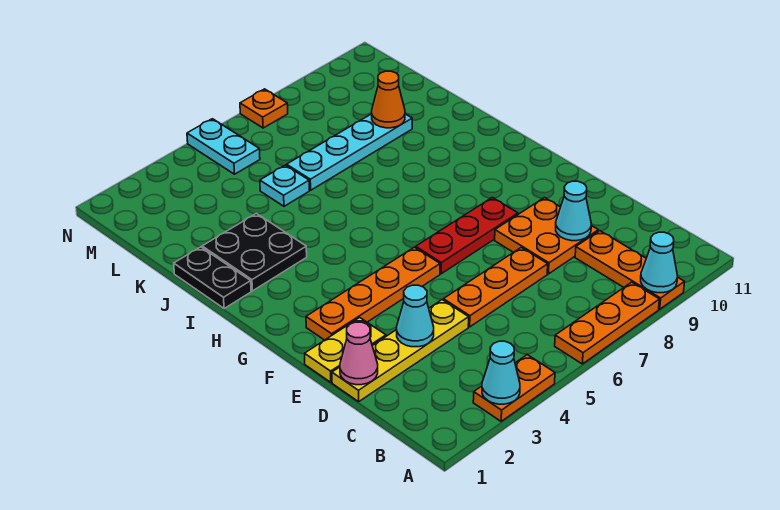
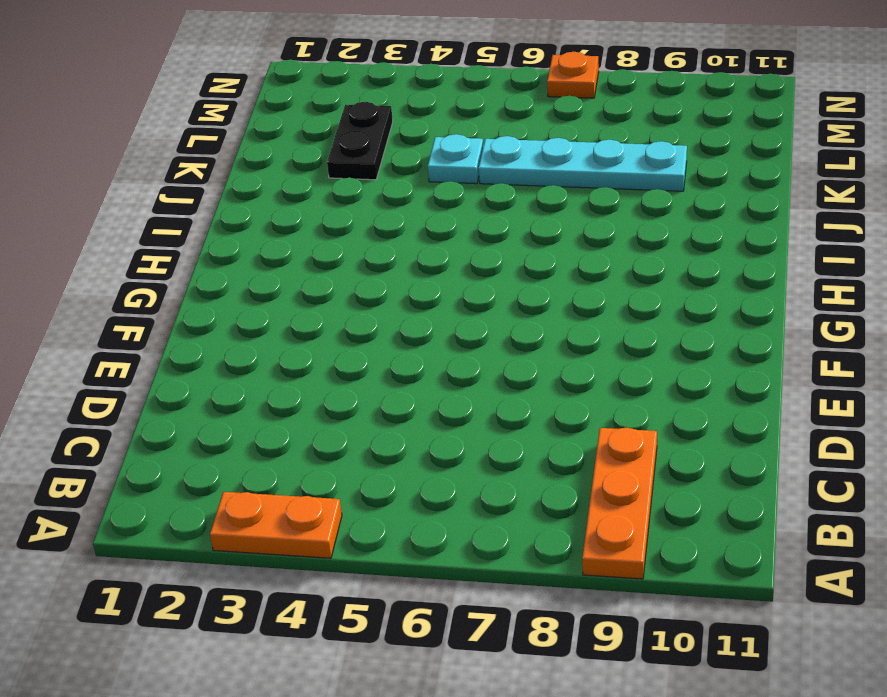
black plate K3:L3 level 1 -> black plate I1:J1 level 1
none -> orange plate A6:A8 level 1
none -> yellow plate D1:D4 level 1
none -> orange plate D5:D7 level 1

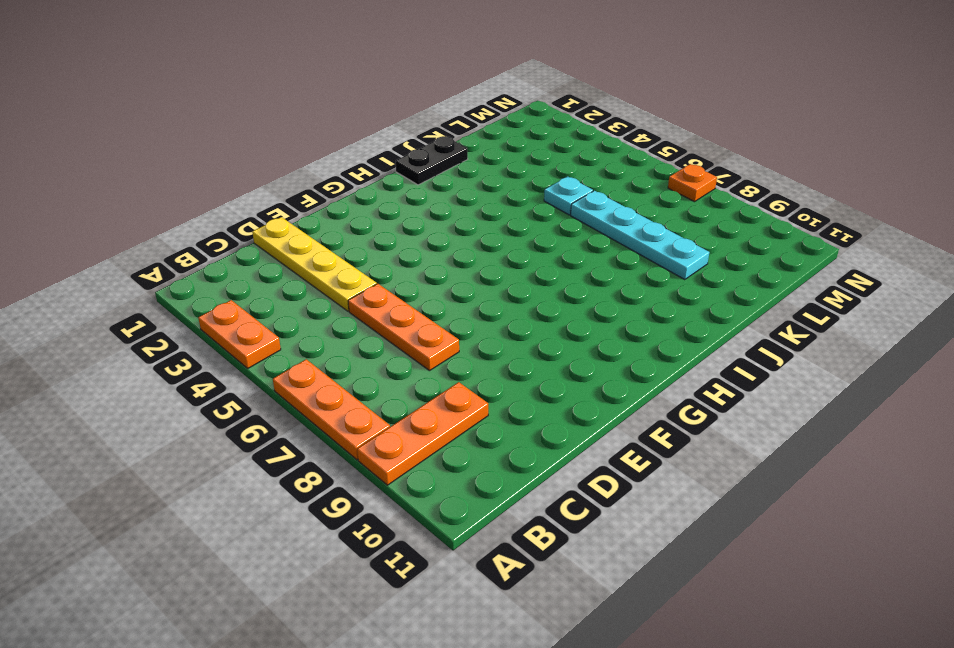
none -> orange plate D8:E9 level 1
none -> yellow plate E1:E2 level 1
none -> orange plate F2:F5 level 1

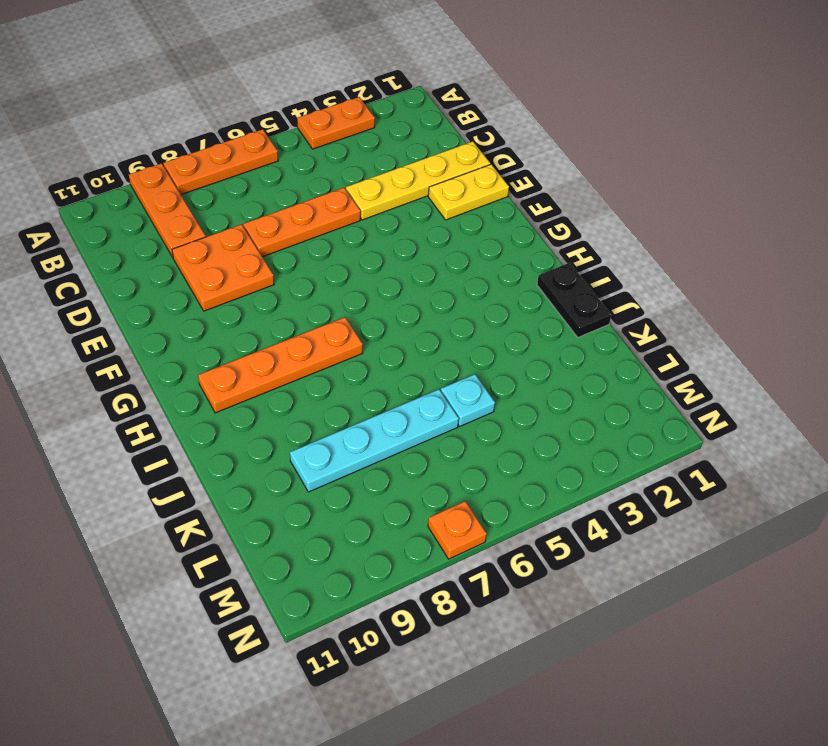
orange plate H7:H10 level 1 -> orange plate F2:F5 level 1
none -> red plate F6:F8 level 1
none -> black plate I2:J3 level 1
none -> cyan plate M5:N5 level 1

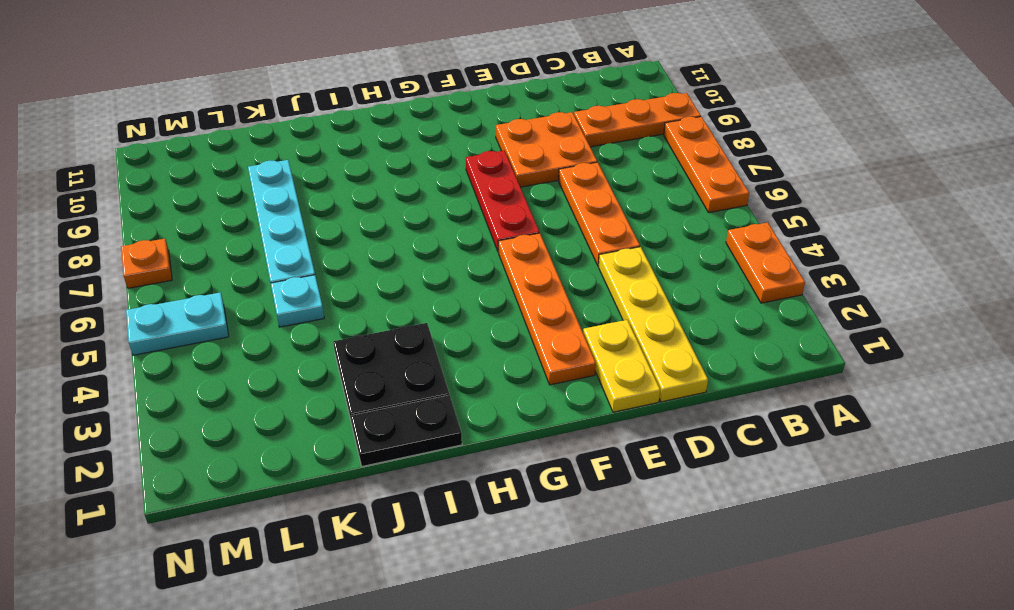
none -> cyan cone A3 level 2
none -> cyan cone A9 level 2
none -> pink cone D1 level 2

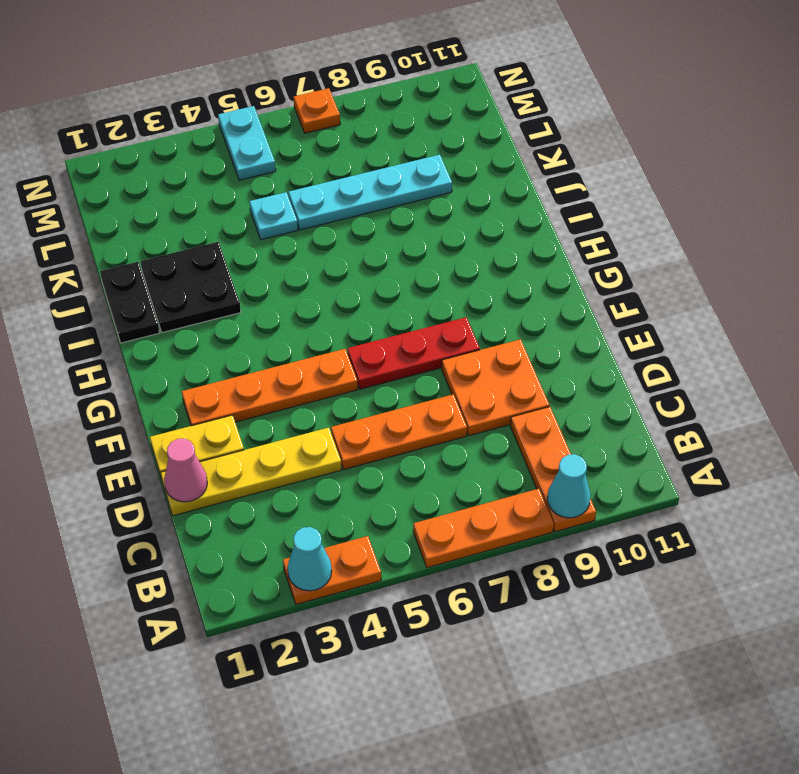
none -> cyan cone D3 level 2
none -> cyan cone D9 level 2
none -> orange cone K9 level 2

